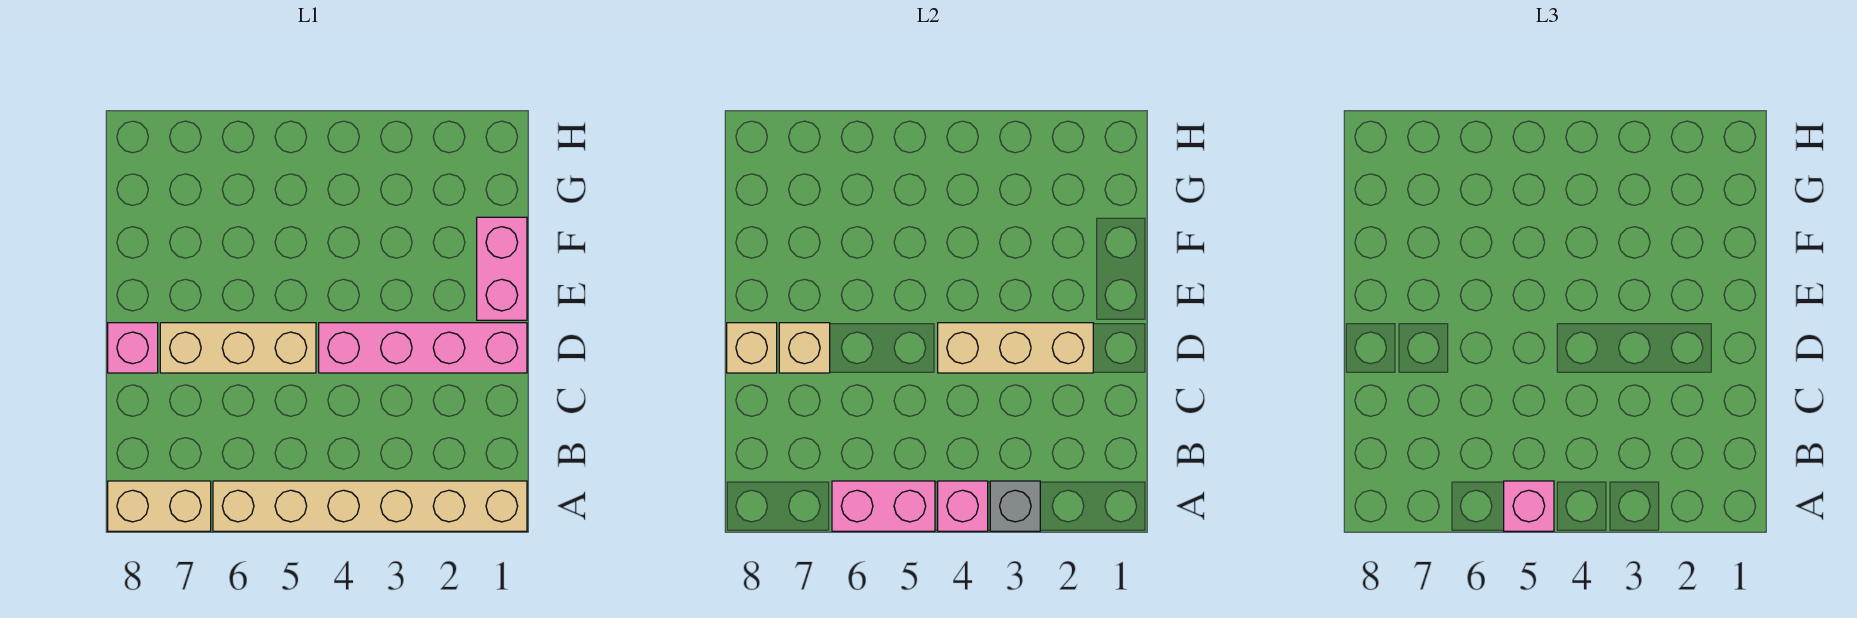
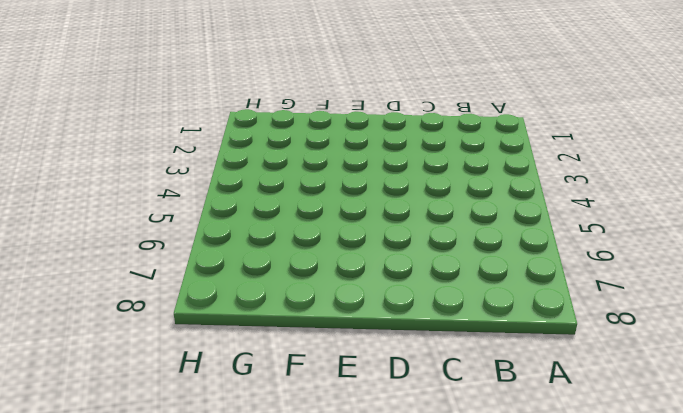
none -> tan brick A1:A6 level 1
none -> tan brick A7:A8 level 1
none -> pink brick D1:D4 level 1

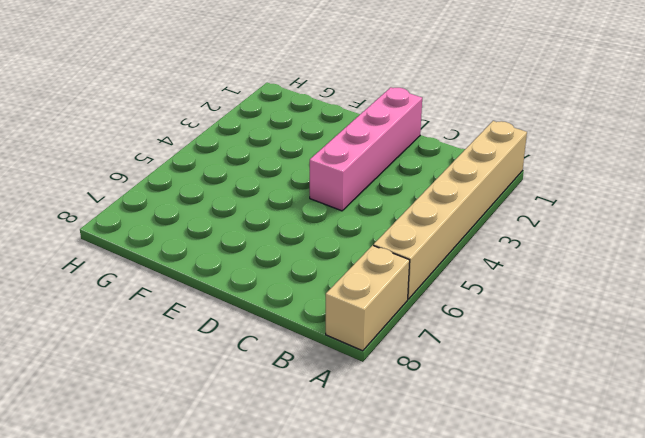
none -> tan brick D5:D7 level 1
none -> pink brick D8 level 1
none -> pink brick E1:F1 level 1

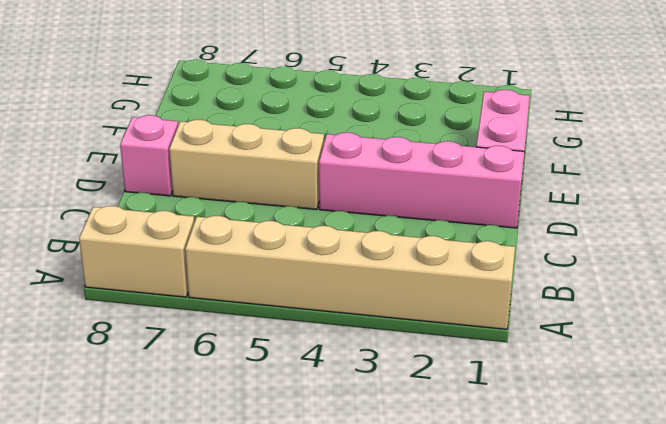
none -> grey brick A3 level 2
none -> pink brick A4 level 2
none -> pink brick A5:A6 level 2

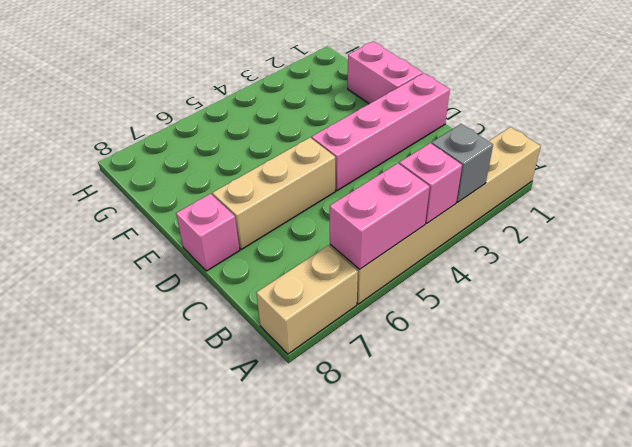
none -> tan brick D2:D4 level 2
none -> tan brick D7 level 2
none -> tan brick D8 level 2

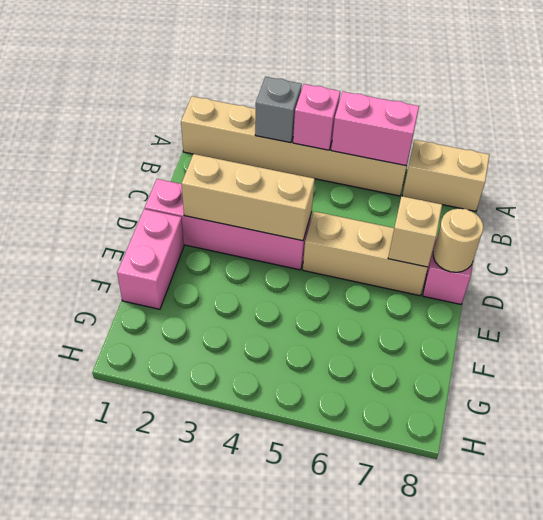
tan round brick D8 level 2 -> tan brick D8 level 2
none -> pink brick A5 level 3

